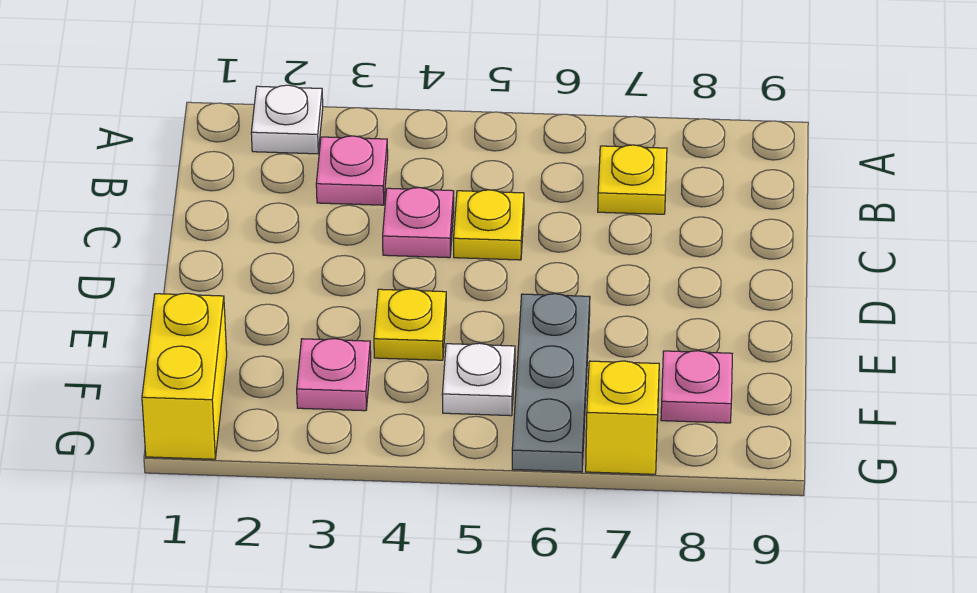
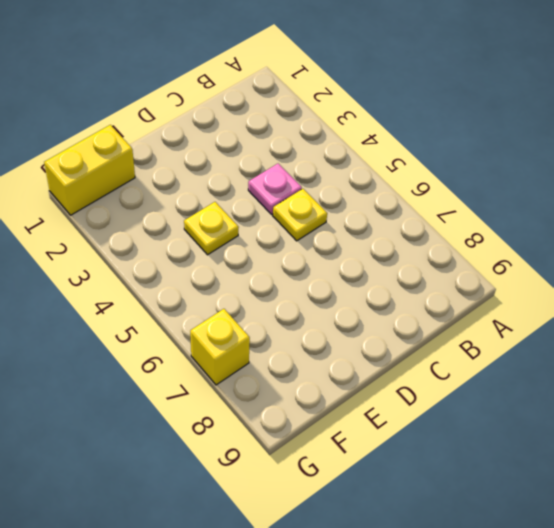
none -> white plate A2 level 1
none -> pink plate B3 level 1
none -> yellow plate B7 level 1

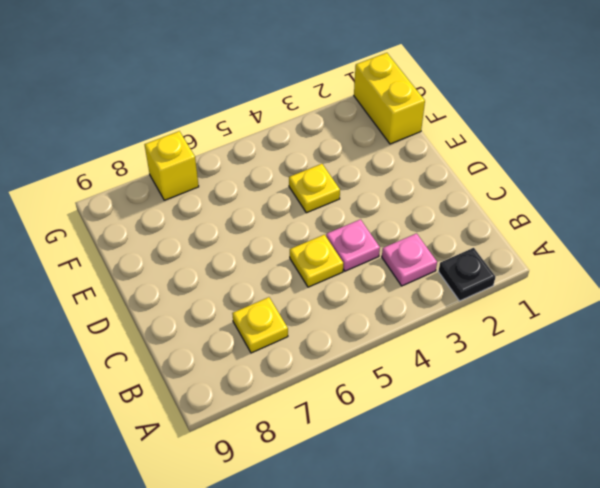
black plate A2 level 1 -> white plate A2 level 1
none -> grey plate E6:G6 level 1
none -> pink plate F3 level 1
none -> white plate F5 level 1

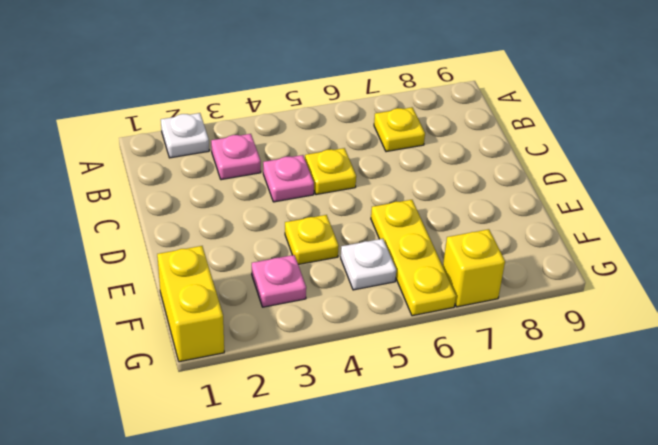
yellow plate E6:G6 level 1 -> grey plate E6:G6 level 1
none -> pink plate F8 level 1

